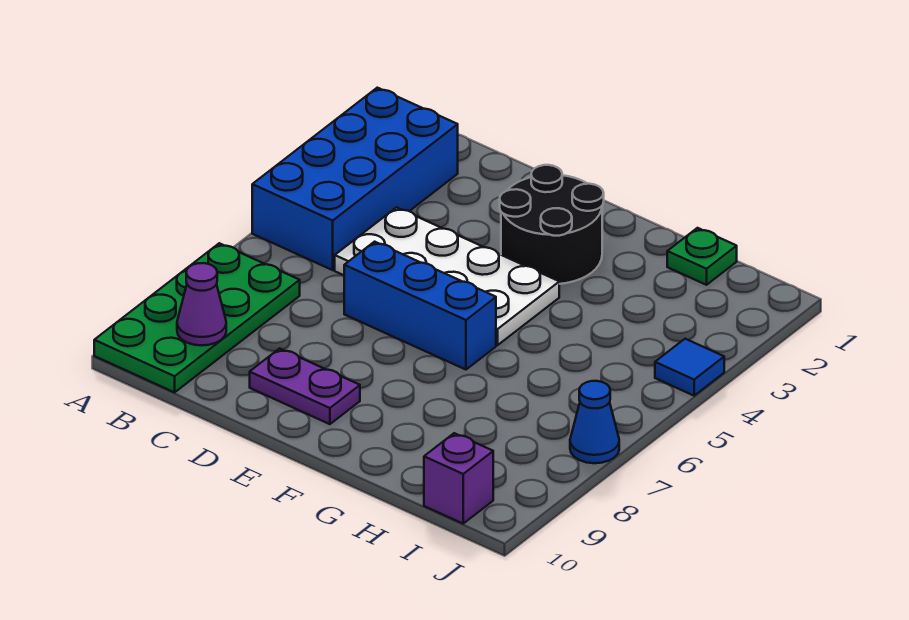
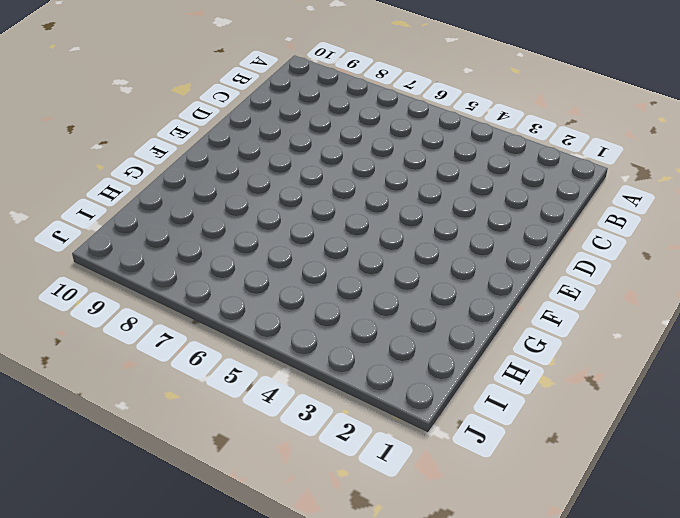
none -> blue brick A2:B5 level 1
none -> green plate A7:B10 level 1

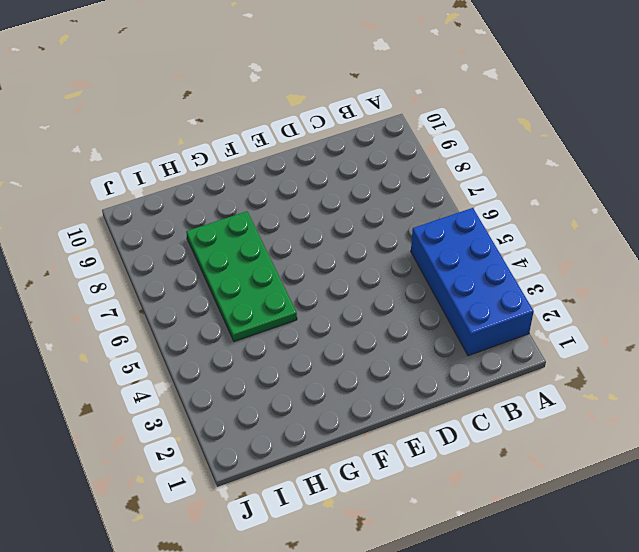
green plate G5:H8 level 1 -> green plate A7:B10 level 1
none -> white plate C4:F5 level 1
none -> blue brick D6:F6 level 1

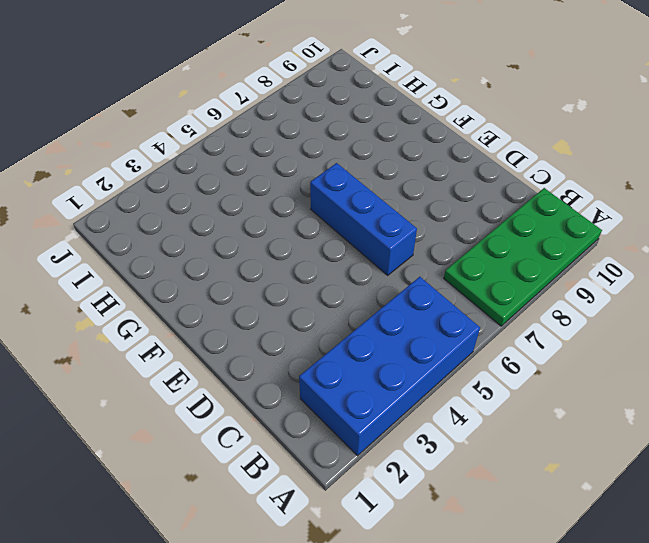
none -> white plate C4:F5 level 1
none -> purple plate D9:E9 level 1

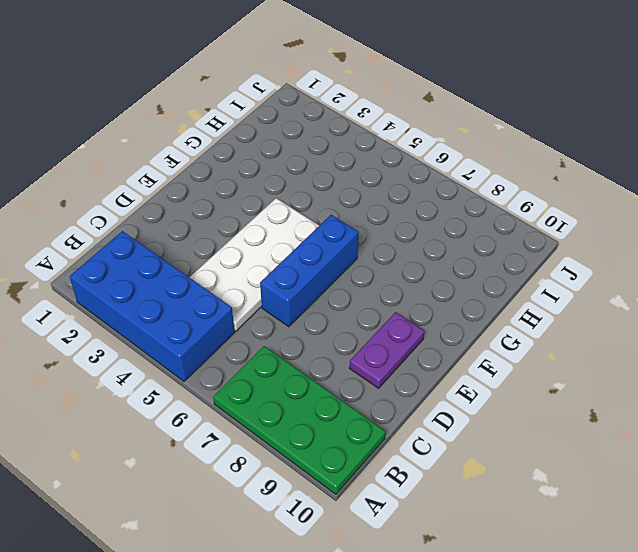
none -> black round brick E2:F3 level 1
none -> green plate H1 level 1

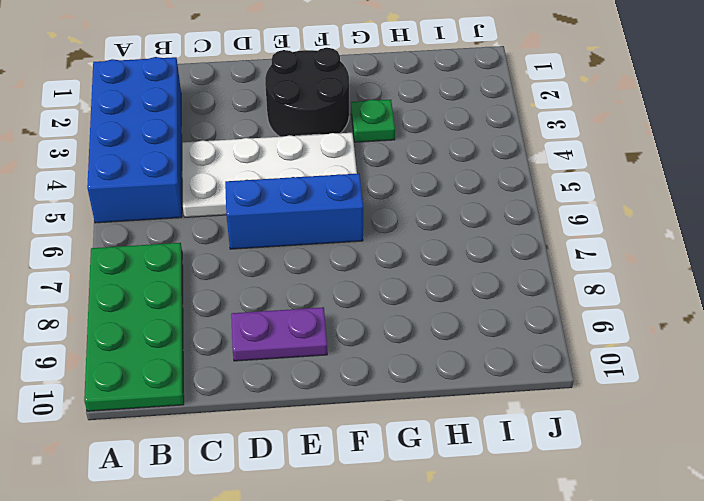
green plate G3 level 1 -> green plate H1 level 1
none -> purple brick I10 level 1
none -> blue tile J4 level 1

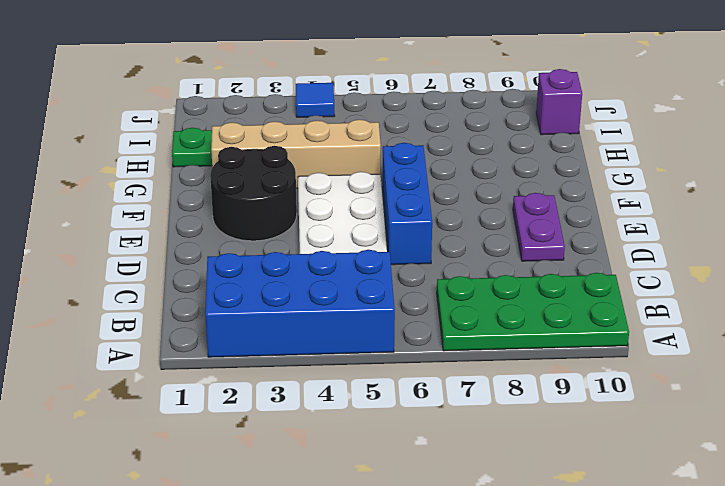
tan brick G2:G5 level 1 -> none
none -> blue cone J7 level 1
none -> purple cone B9 level 2

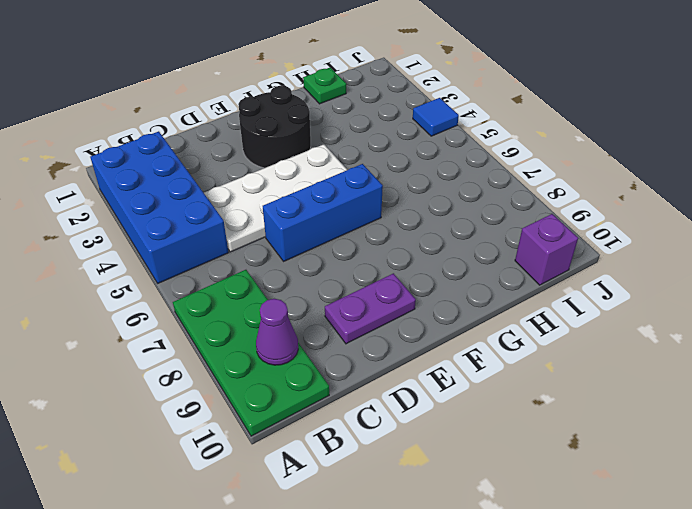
none -> blue cone J7 level 1

